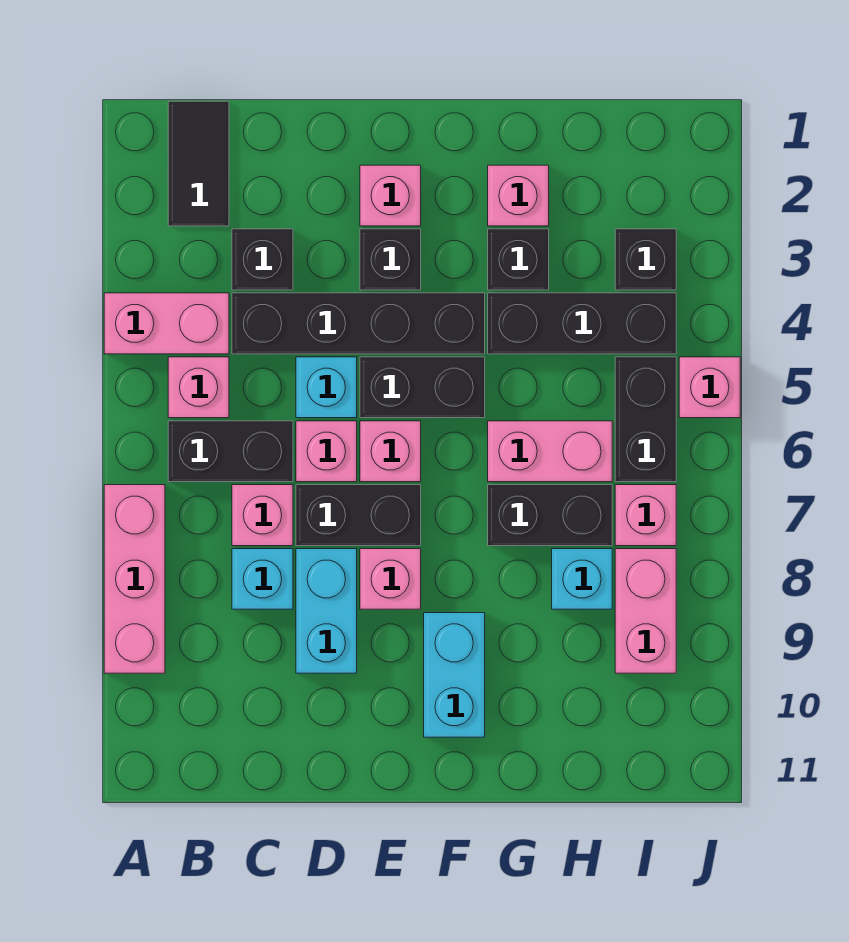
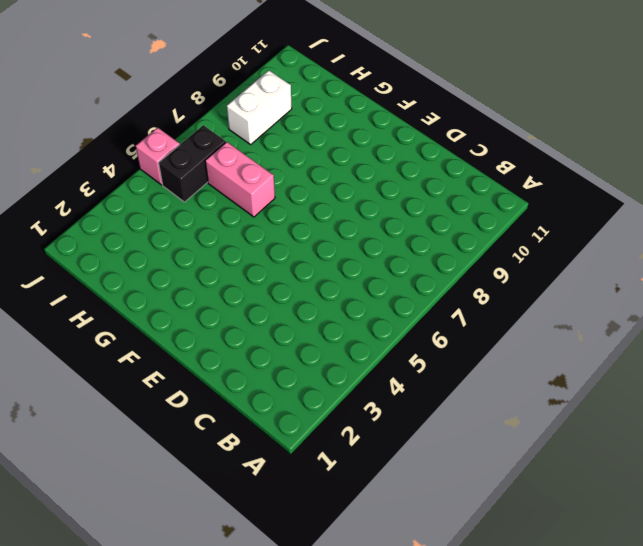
white brick I8:I9 level 1 -> pink brick I8:I9 level 1
none -> pink brick A4:B4 level 1
none -> pink brick A7:A9 level 1
none -> black tile B1:B2 level 1
none -> pink brick B5 level 1

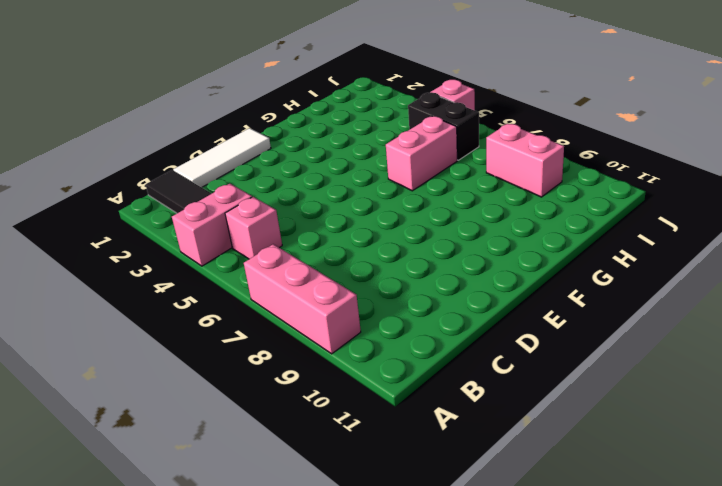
white tile C1:E1 level 1 -> none
none -> black brick B6:C6 level 1
none -> black brick C3 level 1
none -> black brick C4:F4 level 1
none -> pink brick C7 level 1

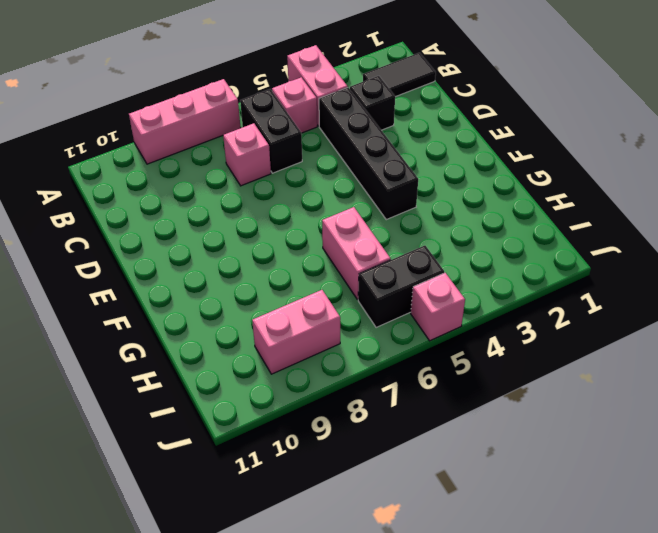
none -> cyan brick C8 level 1
none -> cyan brick D5 level 1
none -> pink brick D6 level 1
none -> black brick D7:E7 level 1

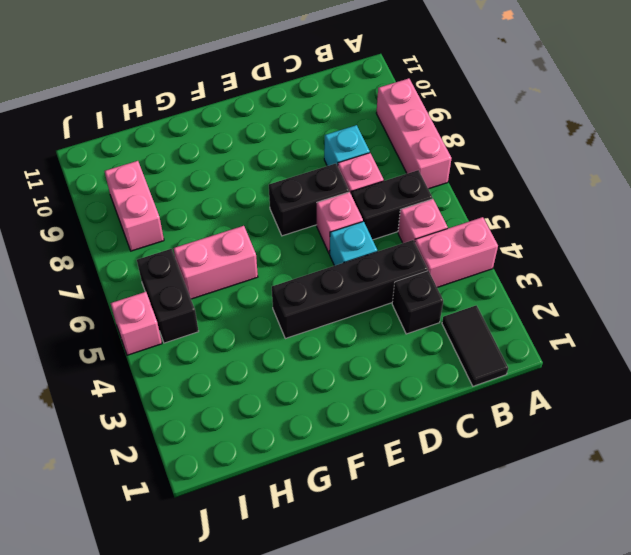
none -> cyan brick D8:D9 level 1
none -> pink brick E2 level 1
none -> black brick E3 level 1
none -> black brick E5:F5 level 1

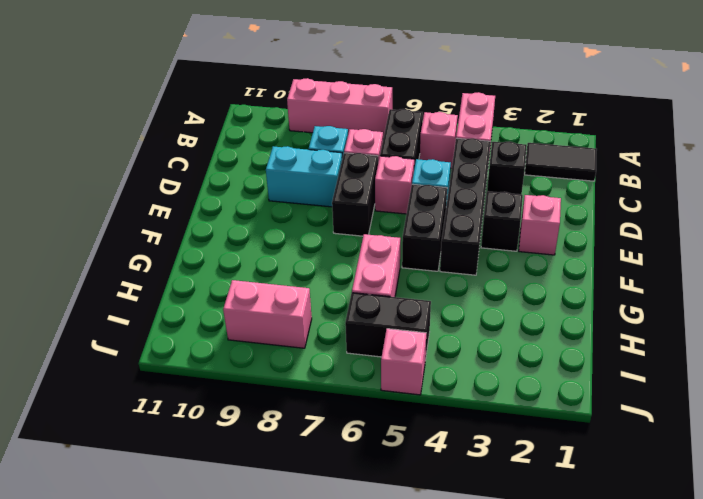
none -> pink brick E6 level 1
none -> pink brick E8 level 1
none -> cyan brick F9:F10 level 1
none -> pink brick G2 level 1

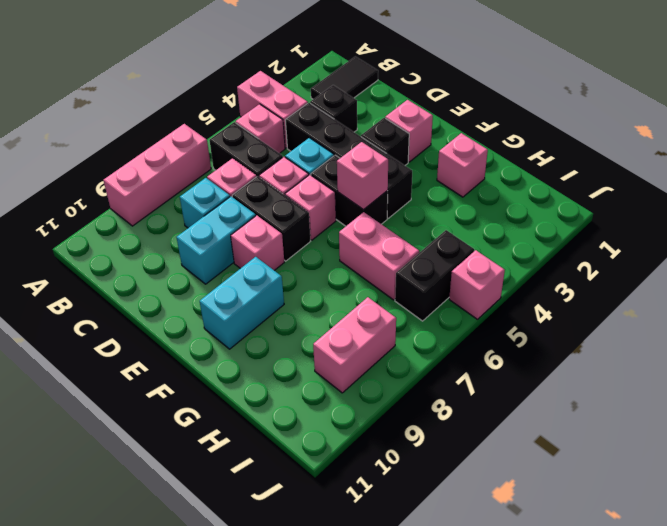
pink brick F5 level 2 -> pink brick I7 level 1
none -> black brick G3 level 1
none -> black brick G4:I4 level 1
none -> black brick G7:H7 level 1
none -> cyan brick H8 level 1

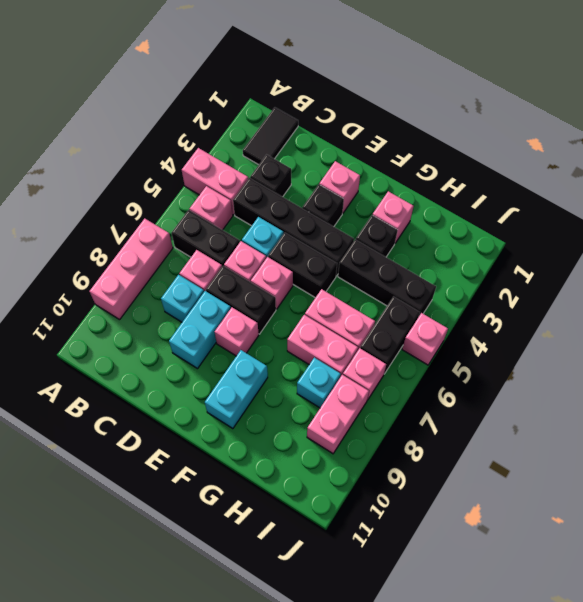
pink brick G7:H7 level 1 -> black brick G7:H7 level 1
none -> black brick I3 level 1

